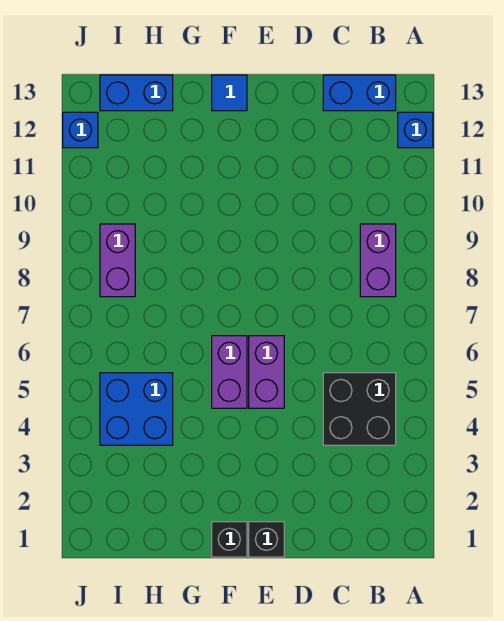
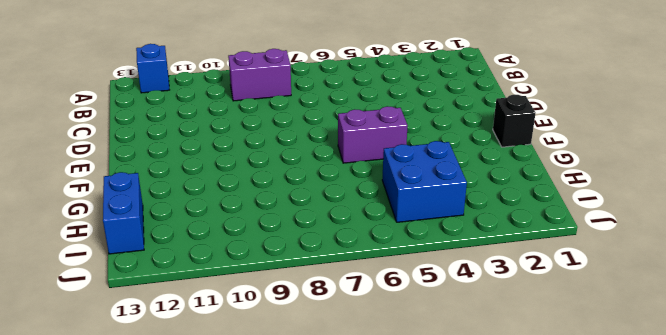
none -> black brick B4:C5 level 1
none -> blue brick B13:C13 level 1
none -> black brick E1 level 1

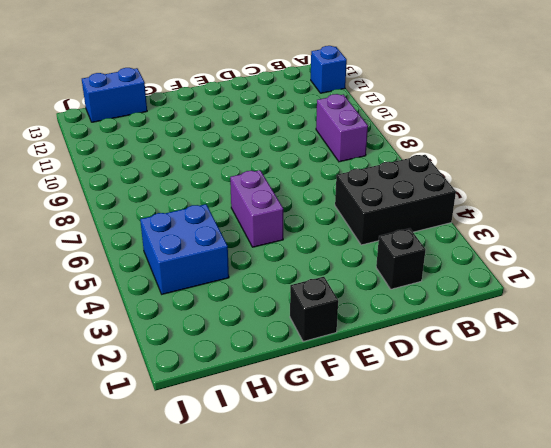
black brick A4:C5 level 1 -> black brick B4:C5 level 1
black brick C2 level 1 -> black brick E1 level 1
none -> blue brick B13:C13 level 1
none -> purple brick E5:E6 level 1
none -> blue tile F13 level 1

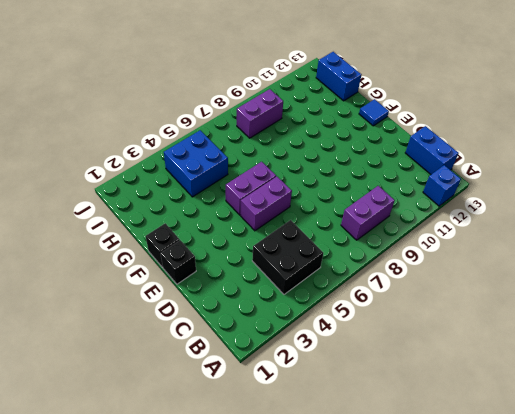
none -> blue brick J12 level 1

